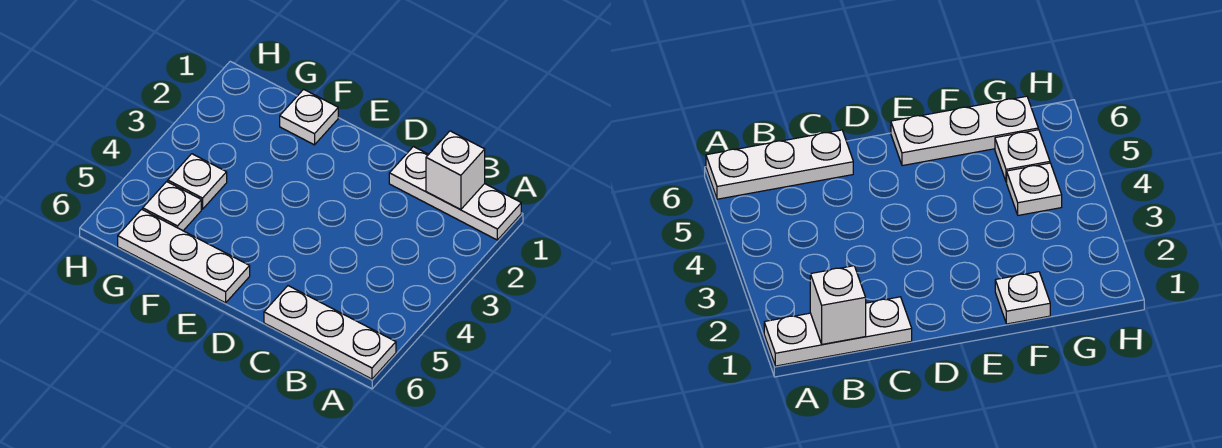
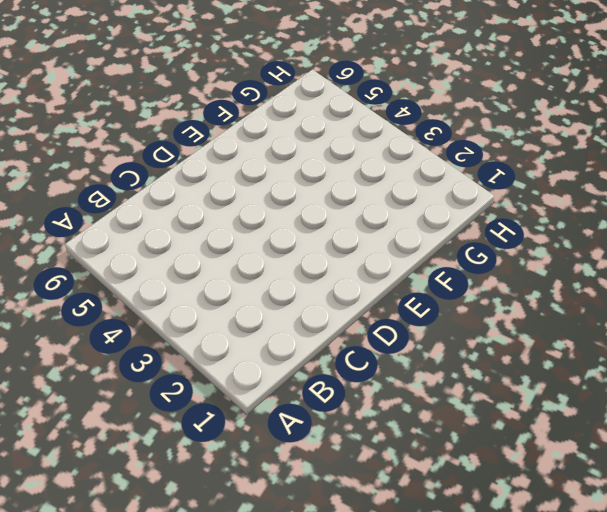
none -> white plate A1:C1 level 1
none -> white plate A6:C6 level 1

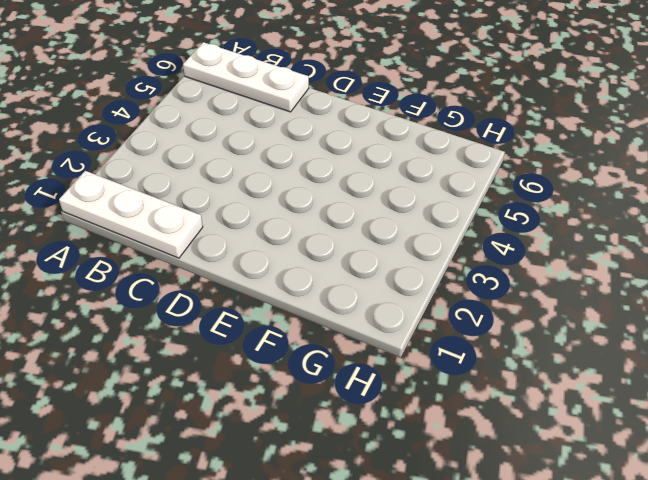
none -> white plate E6:G6 level 1
none -> white plate F1 level 1

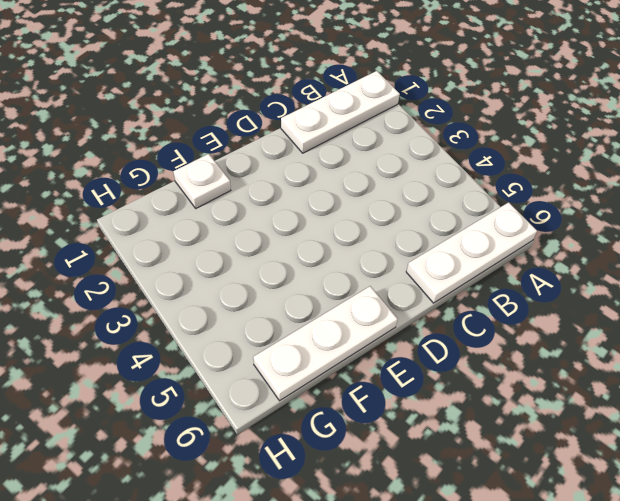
none -> white plate G4 level 1
none -> white plate G5 level 1

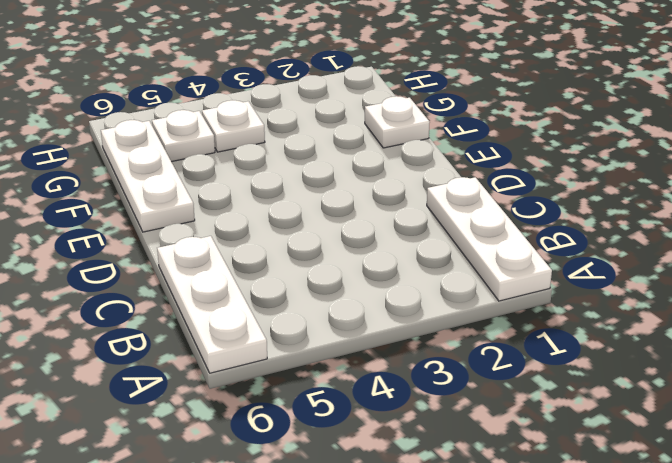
none -> white brick B1 level 2

